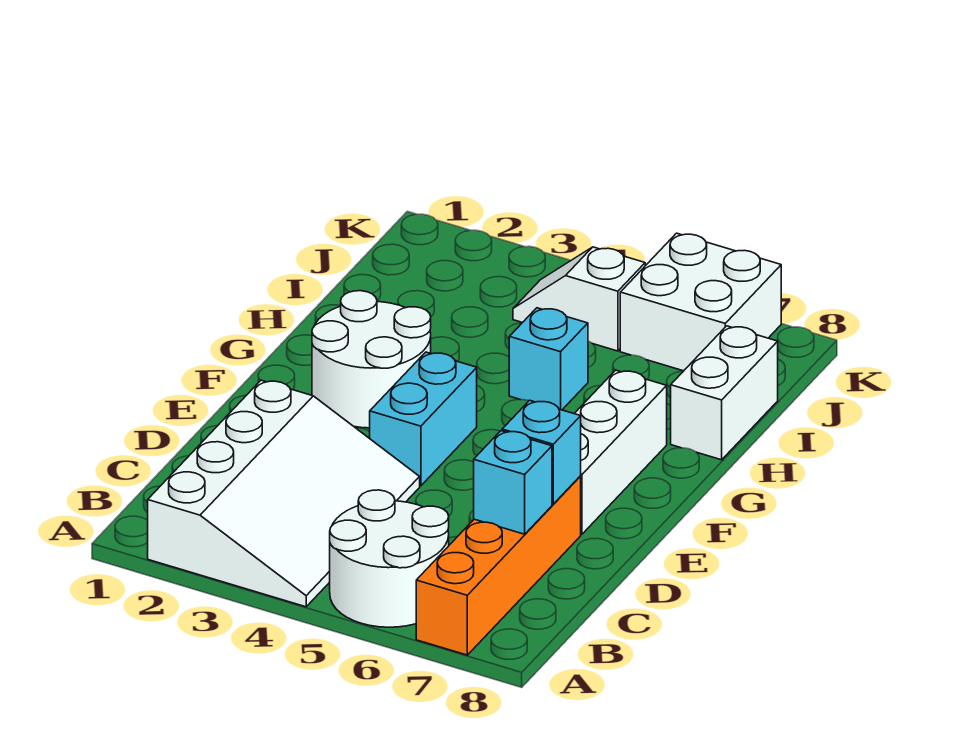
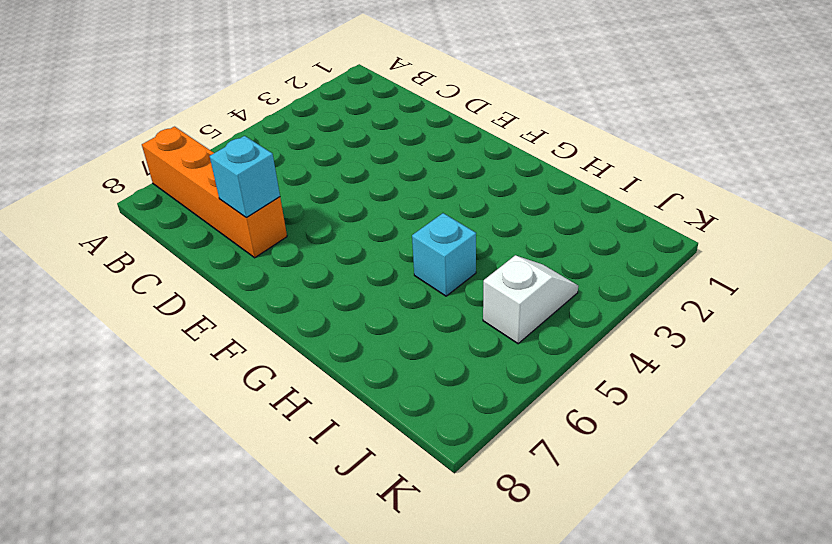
none -> white slope A2:D4 level 1 top 2
none -> white round brick A5:B6 level 1
none -> cyan brick E4:F4 level 1

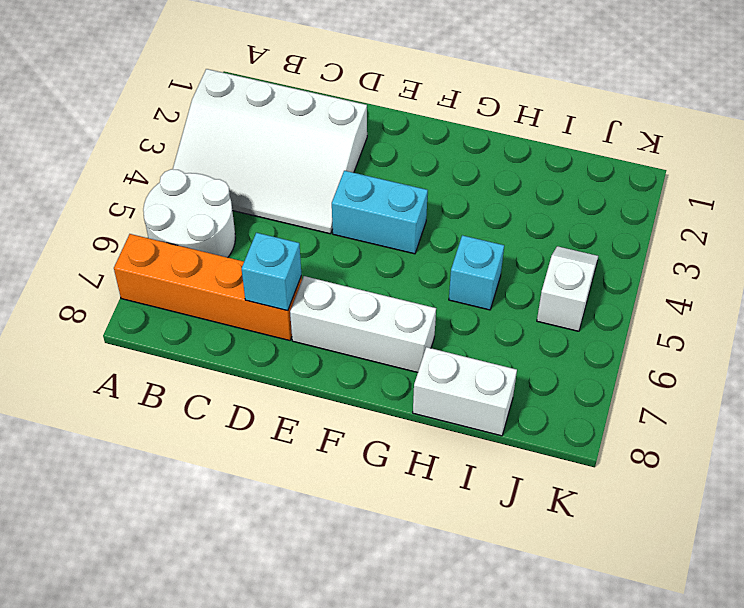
none -> white round brick F2:G3 level 1
none -> white brick J6:K7 level 1
none -> cyan brick C7 level 2

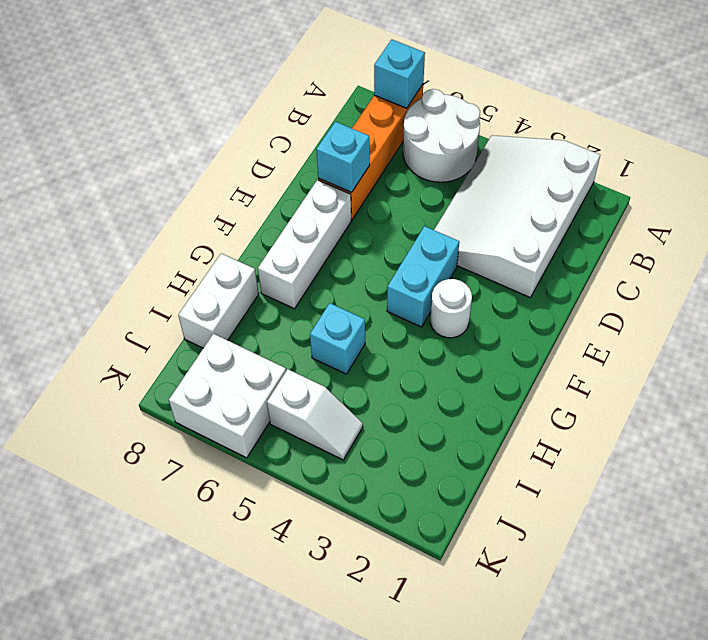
cyan brick A7 level 2 -> cyan brick C7 level 2
white round brick F3 level 1 -> white round brick F2:G3 level 1

